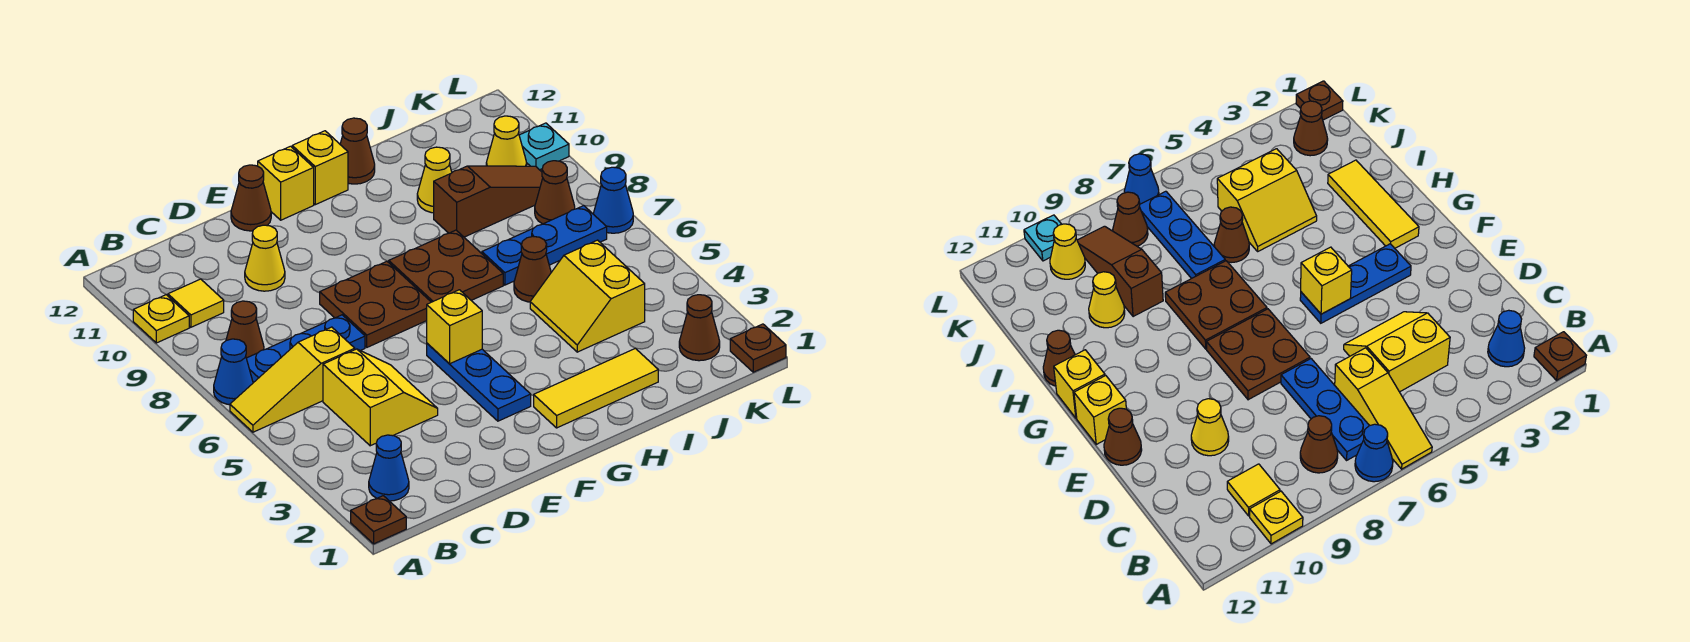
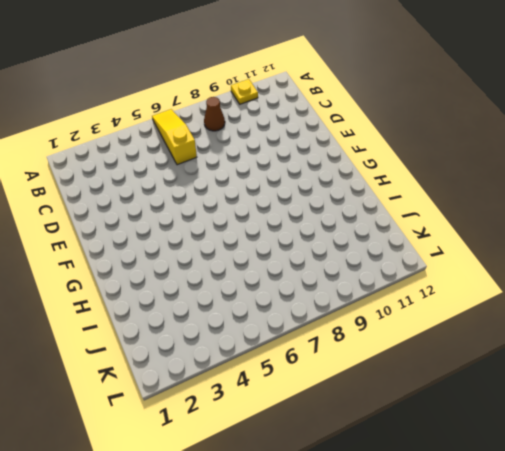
none -> brown plate A1 level 1
none -> blue cone A7 level 1
none -> blue cone B2 level 1
none -> blue plate B7:D7 level 1

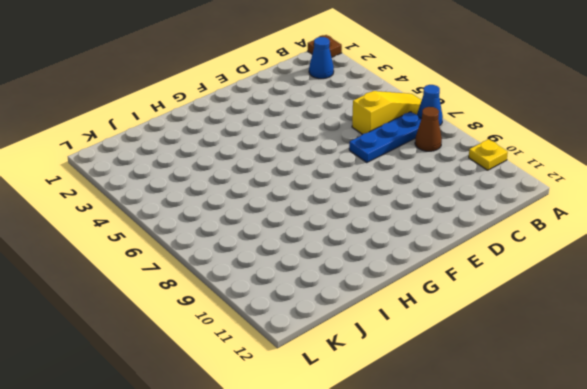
none -> yellow tile B10 level 1
none -> yellow slope C4:D5 level 1 top C
none -> yellow cone D10 level 1
none -> brown plate E7:F8 level 1

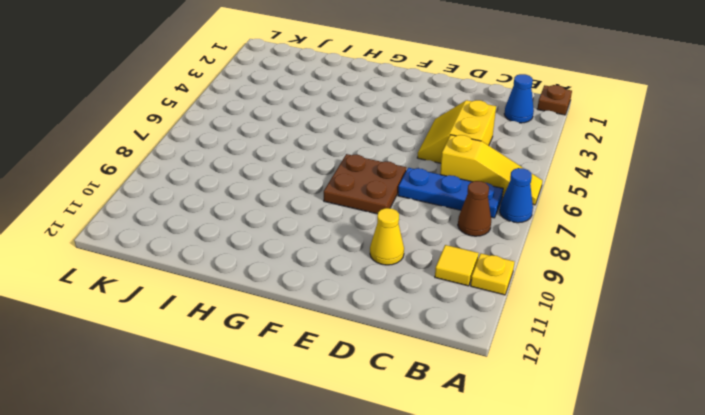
none -> brown cone E12 level 1
none -> blue plate F3:F5 level 1
none -> yellow brick F12 level 1
none -> yellow tile G2:I2 level 1

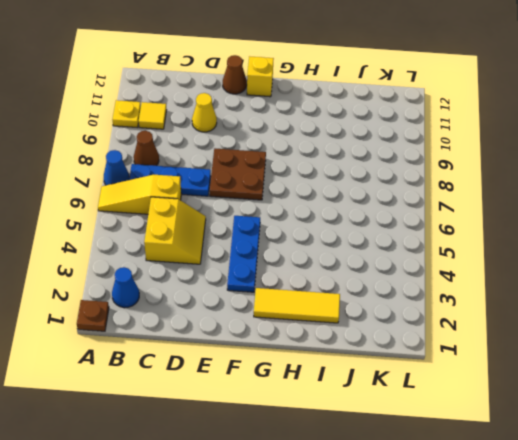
none -> brown plate G7:H8 level 1
none -> yellow brick G12 level 1
none -> brown cone H12 level 1
none -> yellow slope I4:J5 level 1 top J

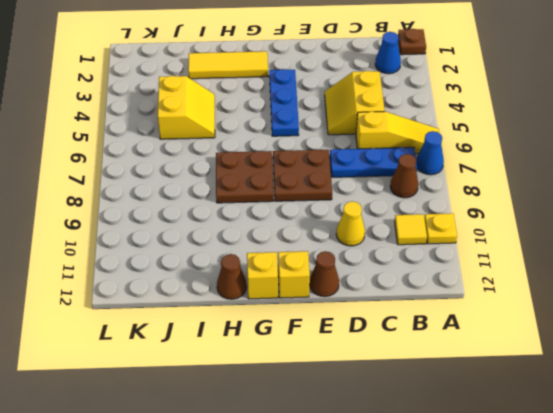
none -> brown cone I6 level 1
none -> blue plate I7:K7 level 1
none -> brown slope I9:K9 level 1 top I
none -> yellow cone I10 level 1

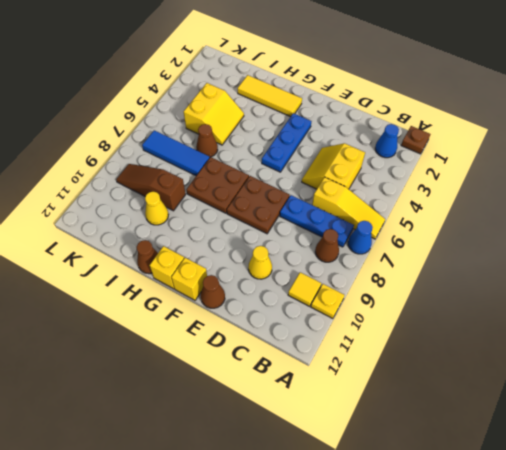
blue tile I7:K7 level 1 -> blue plate I7:K7 level 1
none -> brown cone K2 level 1
none -> brown cone K8 level 1
none -> yellow cone K10 level 1
none -> brown plate L1 level 1

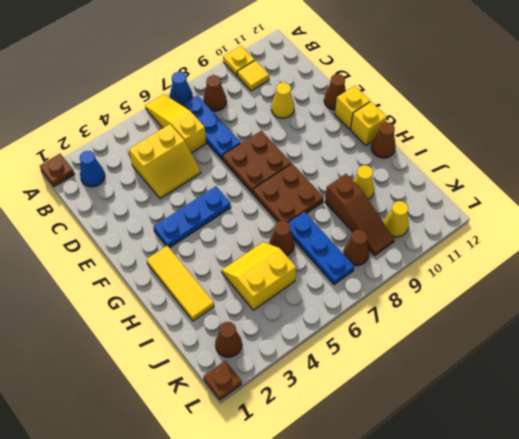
none -> blue cone L7 level 1
none -> cyan plate L10 level 1
none -> yellow brick F5 level 2

